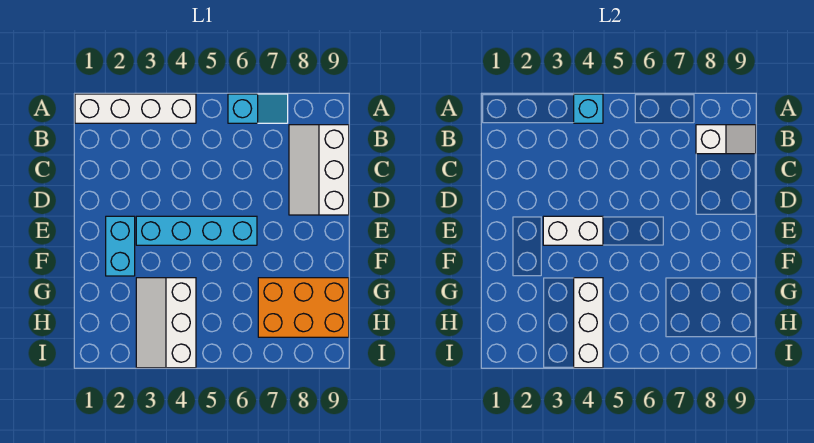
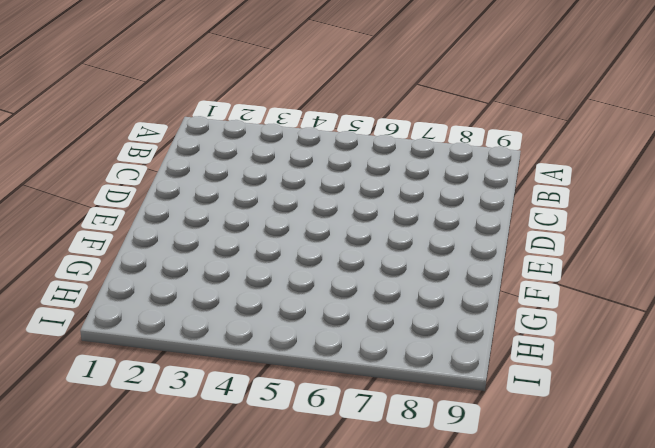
none -> white brick A1:A4 level 1
none -> cyan slope A6:A7 level 1 top 6

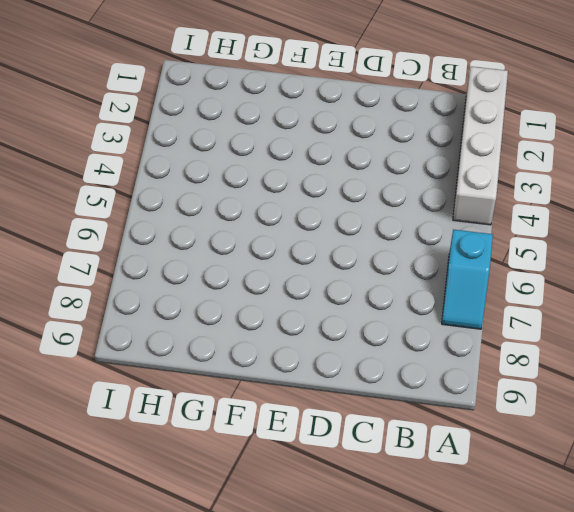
none -> white slope B8:D9 level 1 top 9
none -> cyan brick E2:F2 level 1

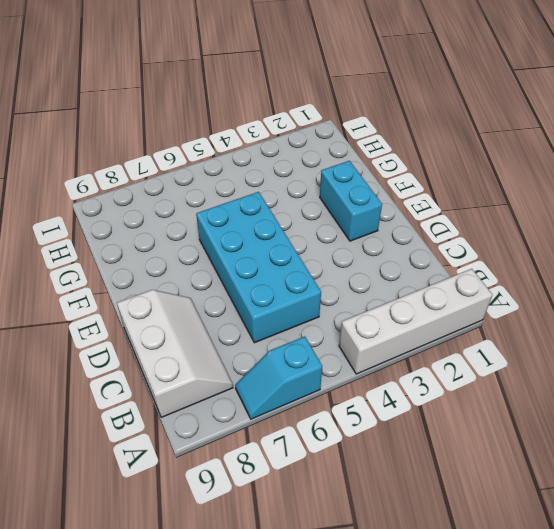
cyan brick C5:F6 level 1 -> cyan brick E3:E6 level 1
none -> white slope G3:I4 level 1 top 4
none -> orange brick G7:H9 level 1

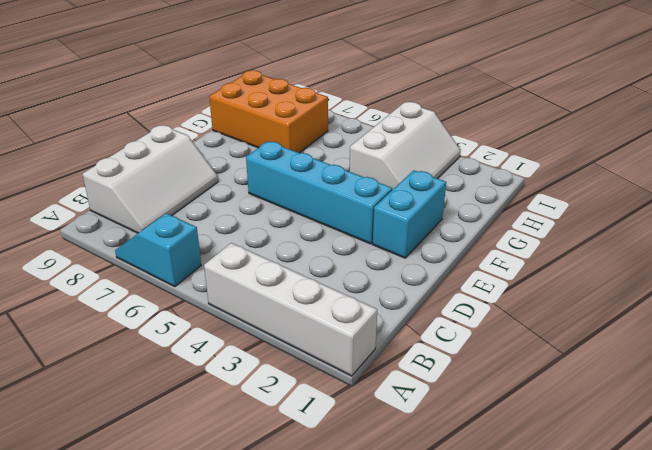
none -> cyan brick A4 level 2
none -> white slope B8:B9 level 2 top 8

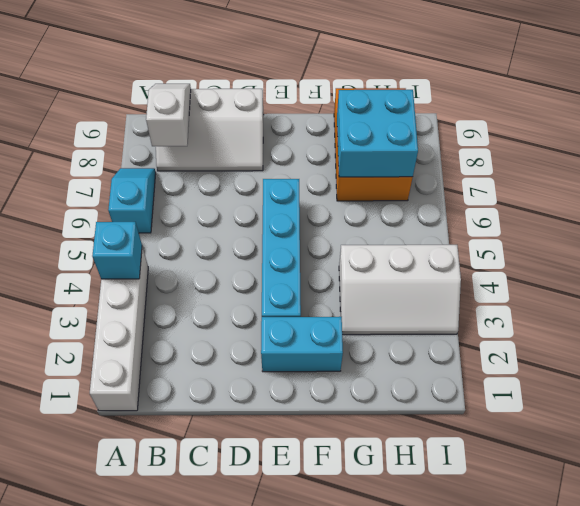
cyan brick G7:H8 level 2 -> none
none -> white brick E3:E4 level 2
none -> white brick G4:I4 level 2

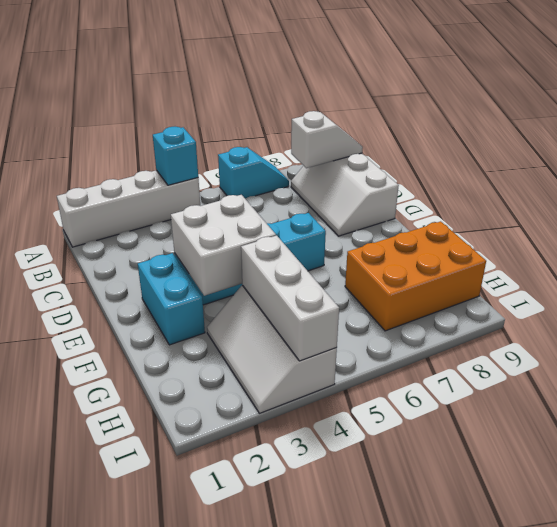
white brick E3:F4 level 2 -> white brick E3:E4 level 2

